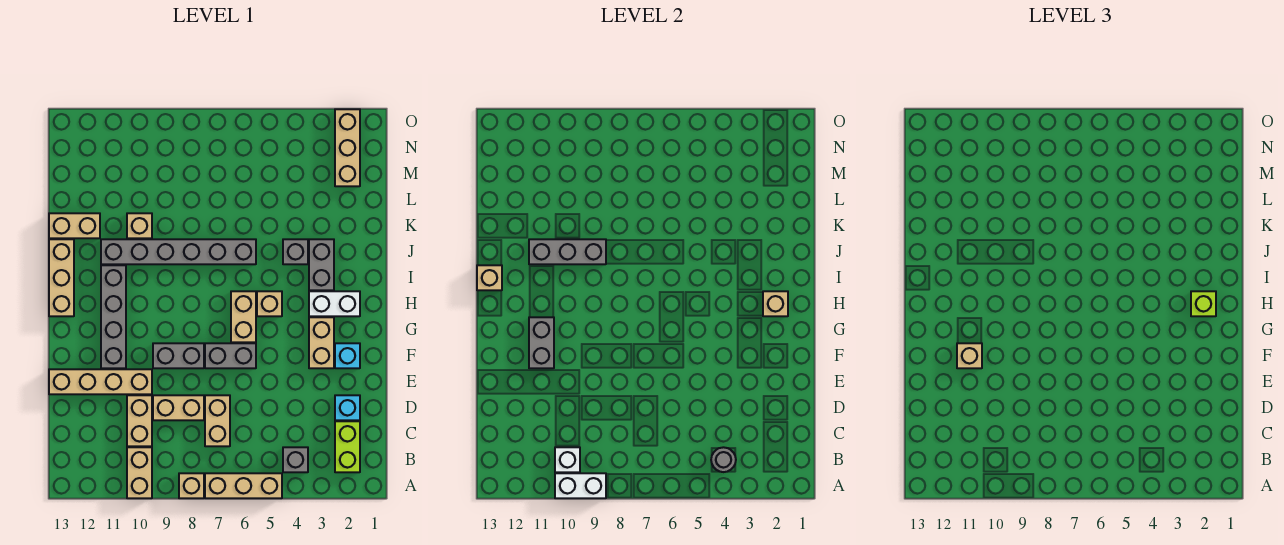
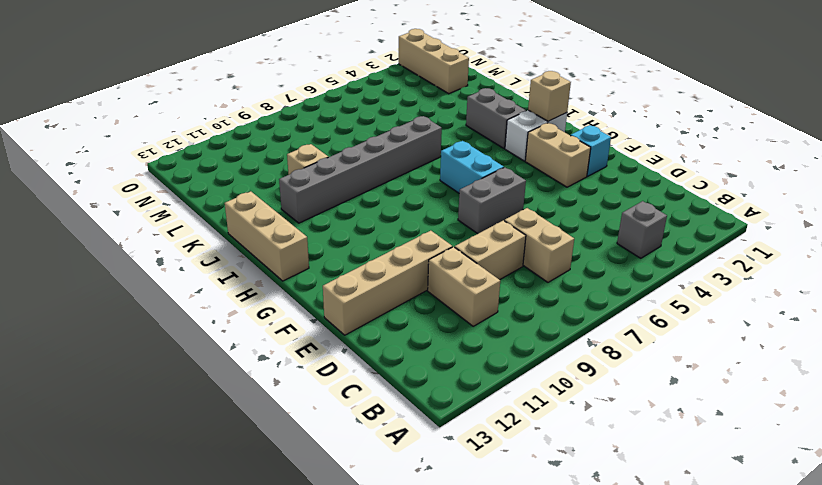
cyan brick G6:H6 level 1 -> tan brick G6:H6 level 1
none -> tan brick A5:A7 level 1
none -> tan brick A8 level 1
none -> tan brick A10:B10 level 1
none -> lime brick B2:C2 level 1

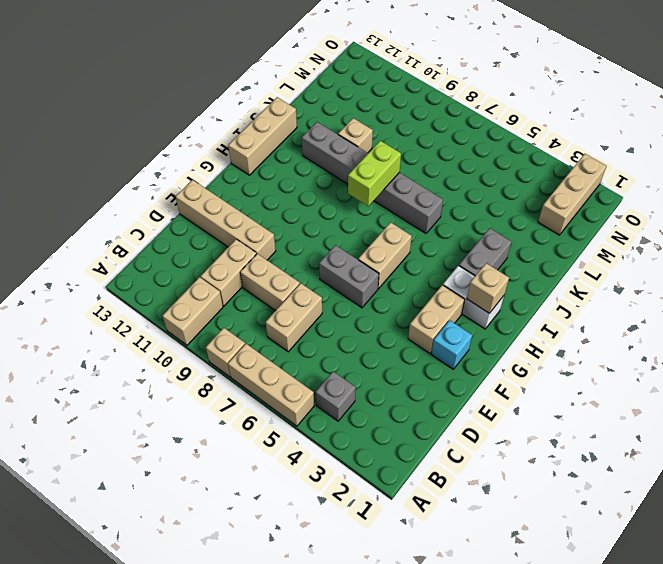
lime brick I8:J8 level 2 -> lime brick B2:C2 level 1
none -> cyan brick D2 level 1
none -> grey brick F8:F9 level 1
none -> grey brick F11:I11 level 1
none -> tan brick H5 level 1

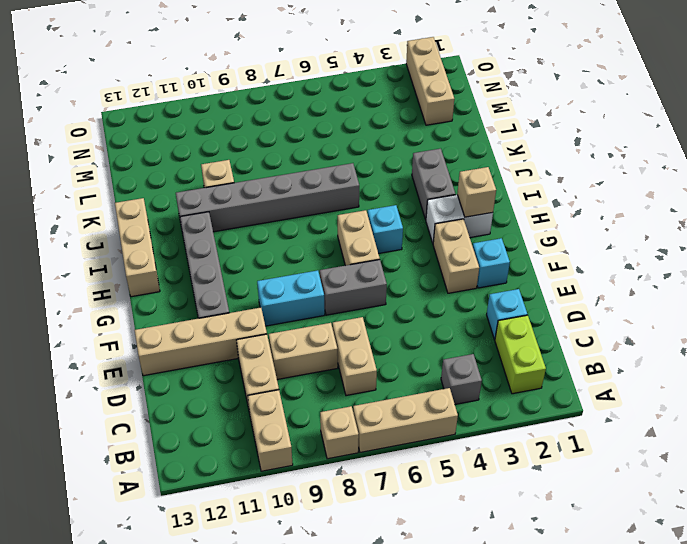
cyan brick F8:F9 level 1 -> grey brick F8:F9 level 1
cyan brick H5 level 1 -> tan brick H5 level 1
none -> grey brick J4 level 1
none -> tan brick K12:K13 level 1
none -> white brick A9:A10 level 2
none -> grey round brick B4 level 2

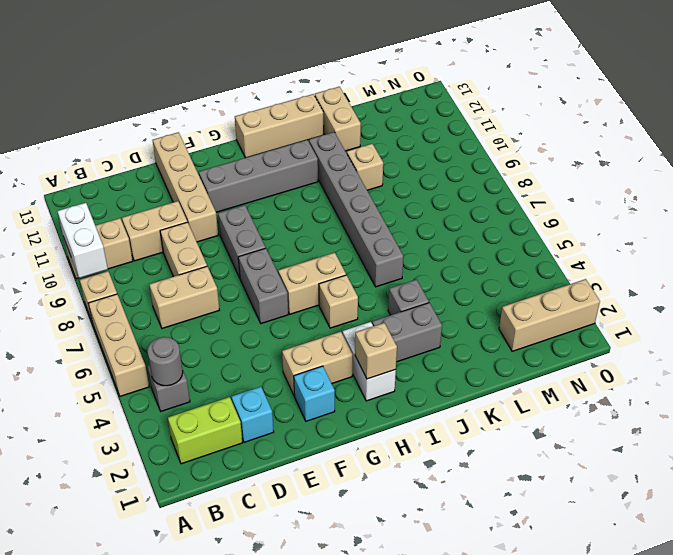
none -> white brick B10 level 2
none -> grey brick F11:G11 level 2
none -> tan brick I13 level 2
none -> grey brick J9:J11 level 2

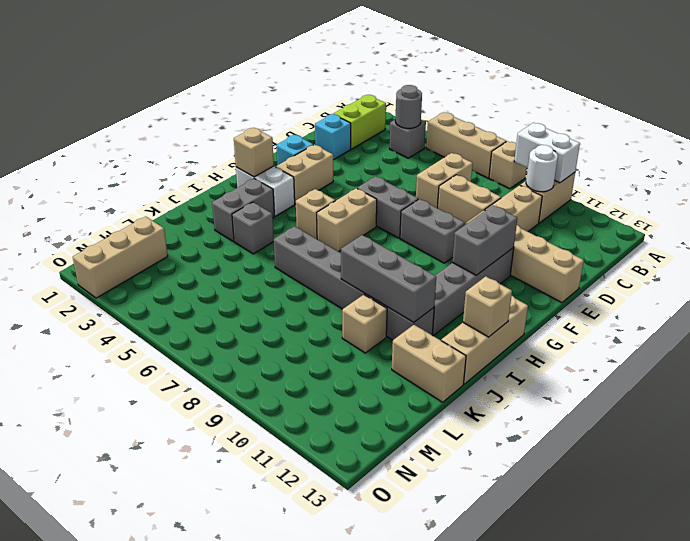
white round brick B10 level 2 -> white brick B10 level 2
none -> tan brick F11 level 3
none -> lime brick H2 level 3

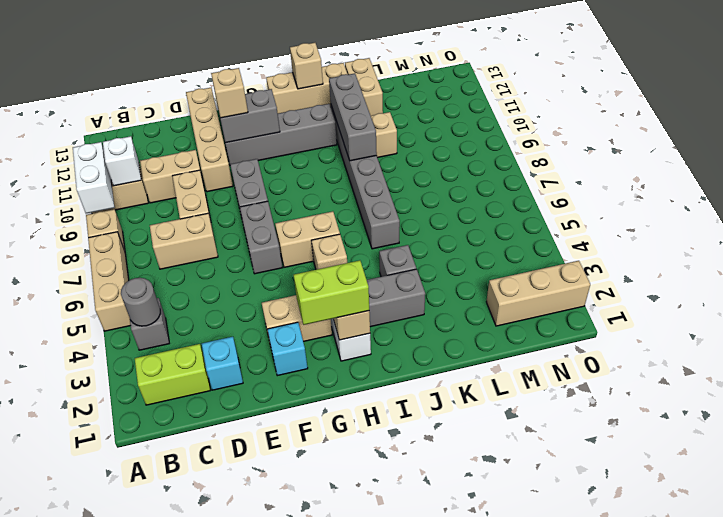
lime brick G2:H2 level 3 -> lime brick H2 level 3

